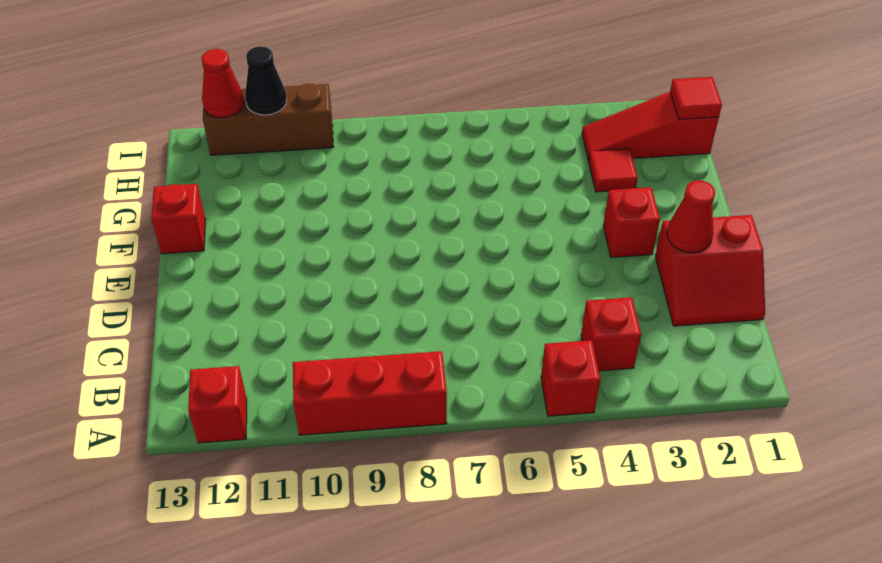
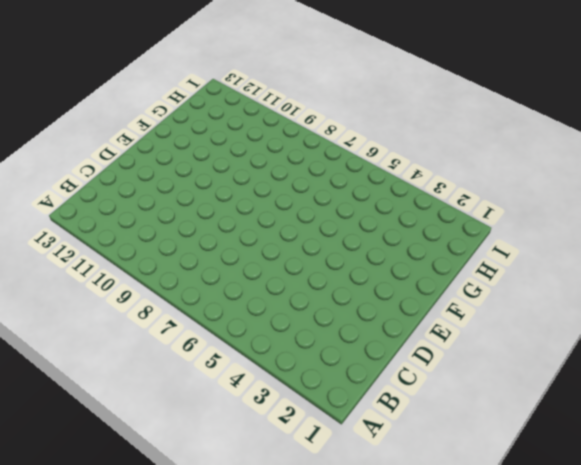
none -> red brick A5 level 1
none -> red brick A8:A10 level 1
none -> red brick A12 level 1

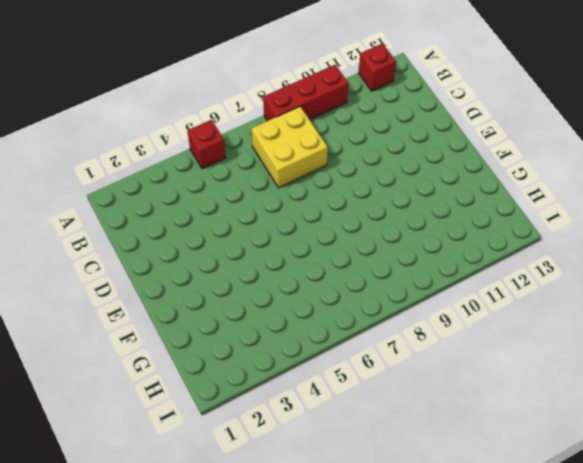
yellow brick B7:C8 level 1 -> none
none -> red brick B4 level 1
none -> red slope C1:D2 level 1 top D
none -> red brick E3 level 1

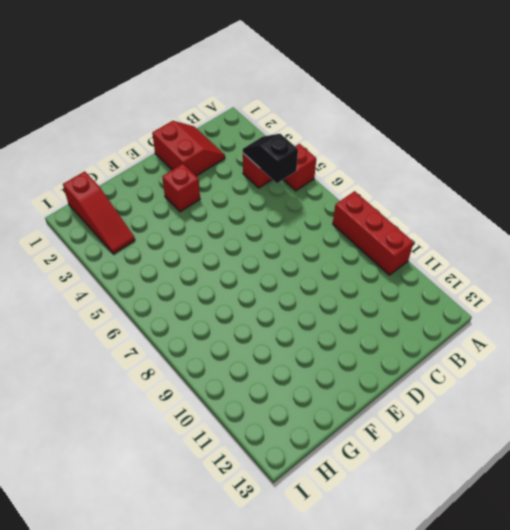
black slope B4:B5 level 2 top 5 -> none
none -> red brick A12 level 1
none -> red brick F13 level 1
none -> red tile G3 level 1

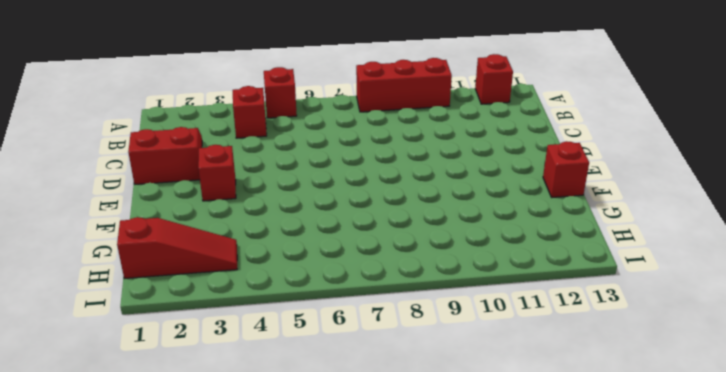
none -> red tile G3 level 1
none -> brown brick I10:I12 level 1
none -> red cone D2 level 2

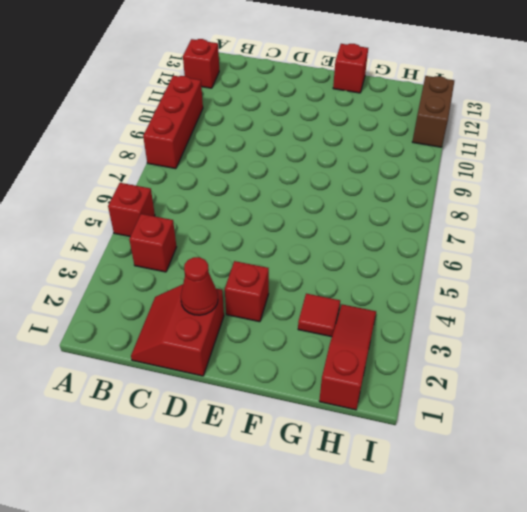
brown brick I11:I12 level 1 -> brown brick I10:I12 level 1
none -> red tile H1 level 2
none -> black cone I11 level 2
none -> red cone I12 level 2

